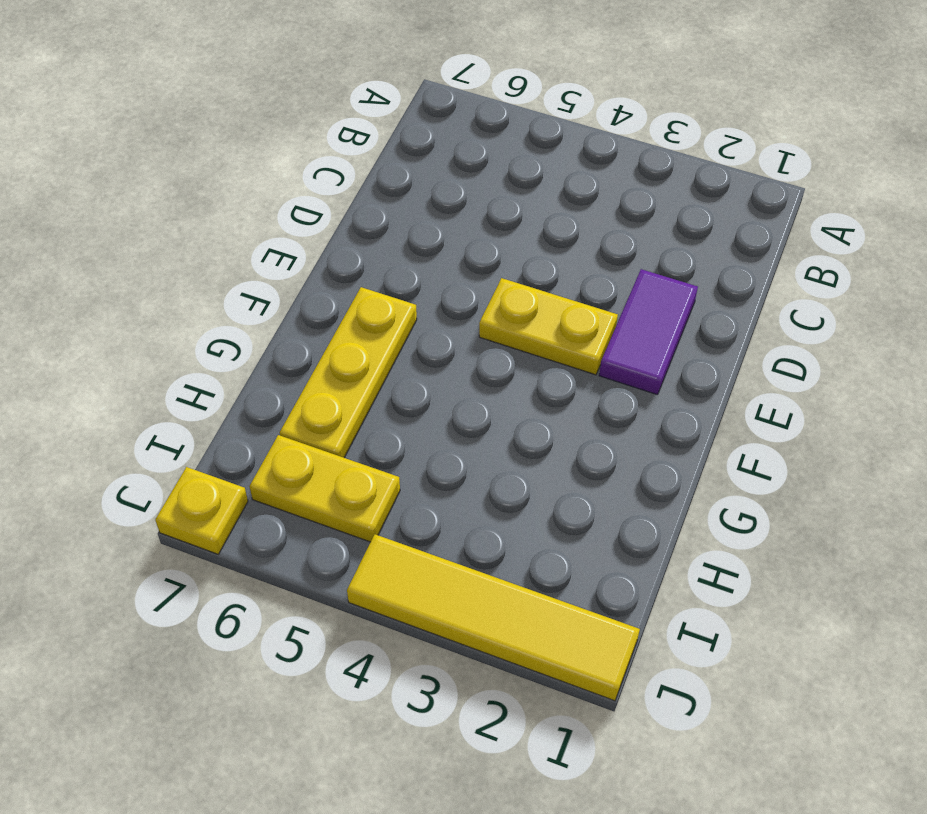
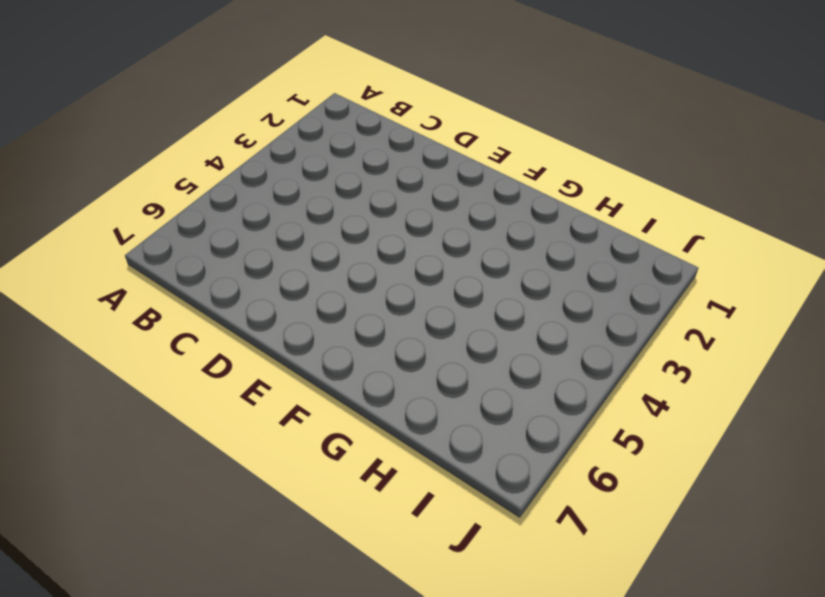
none -> purple tile D2:E2 level 1
none -> yellow plate E3:E4 level 1

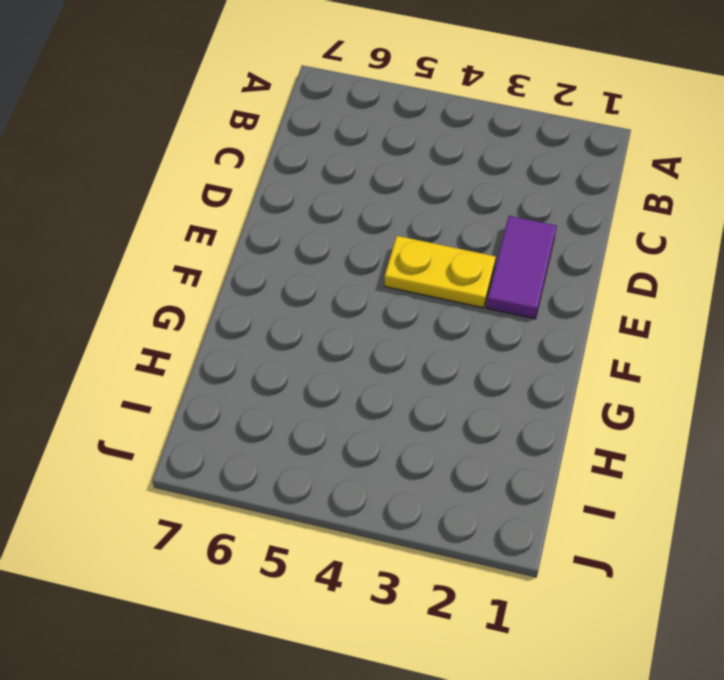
none -> yellow plate F6:H6 level 1
none -> yellow plate I5:I6 level 1

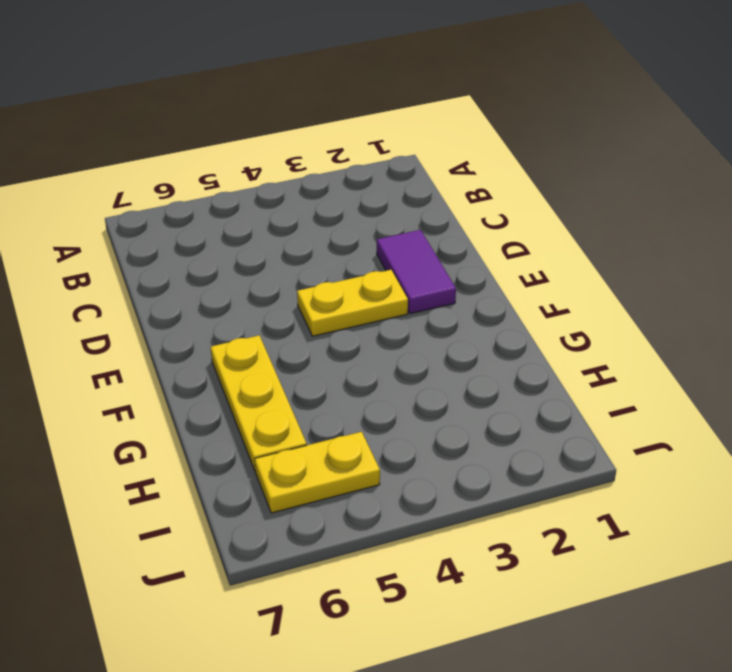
none -> yellow tile J1:J4 level 1
none -> yellow plate J7 level 1

